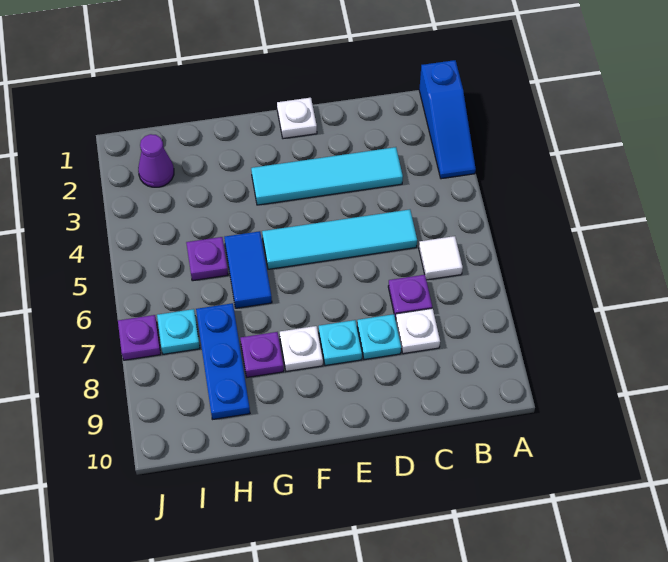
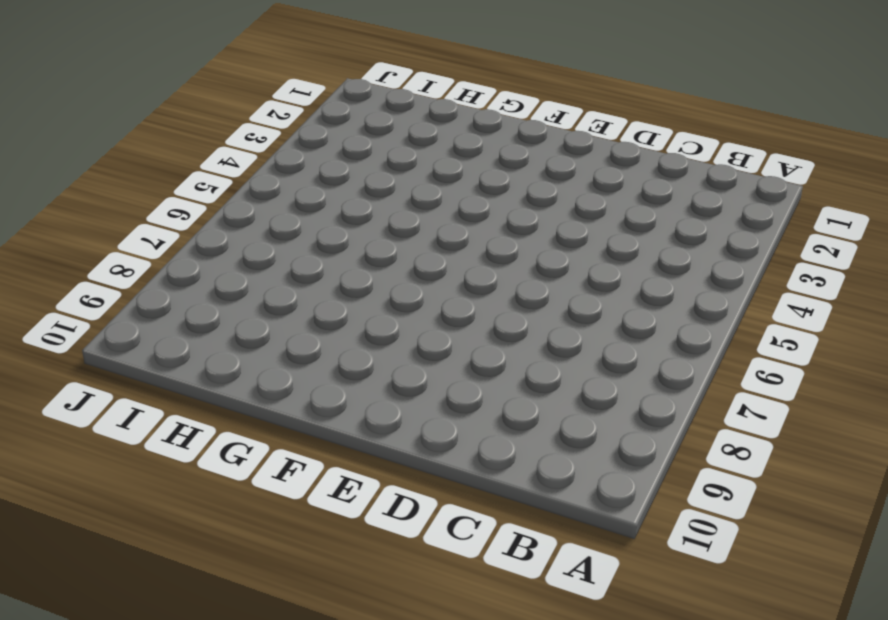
none -> blue slope A1:A3 level 1 top 1
none -> white tile B6 level 1
none -> cyan tile C3:F3 level 1

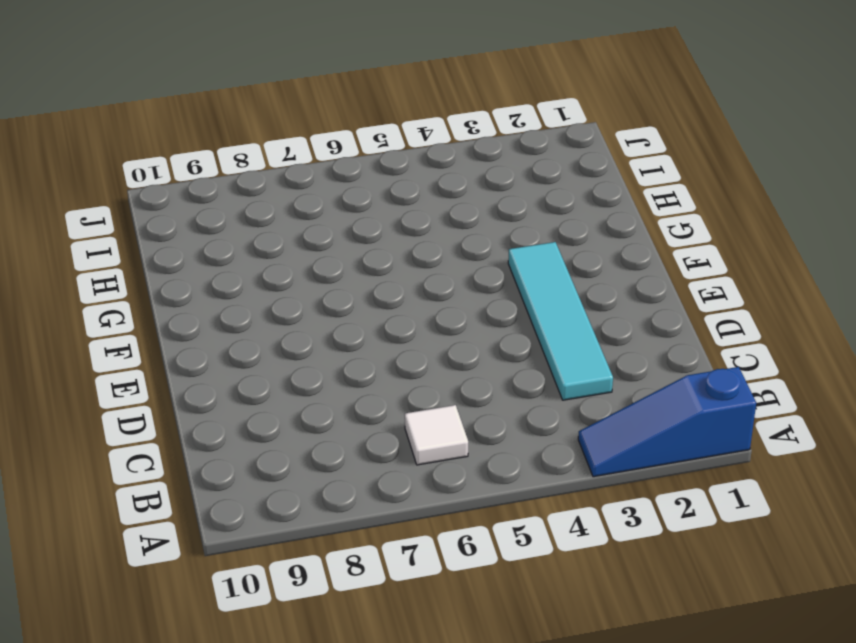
none -> cyan tile C5:F5 level 1
none -> purple plate C7 level 1
none -> white plate C8 level 1

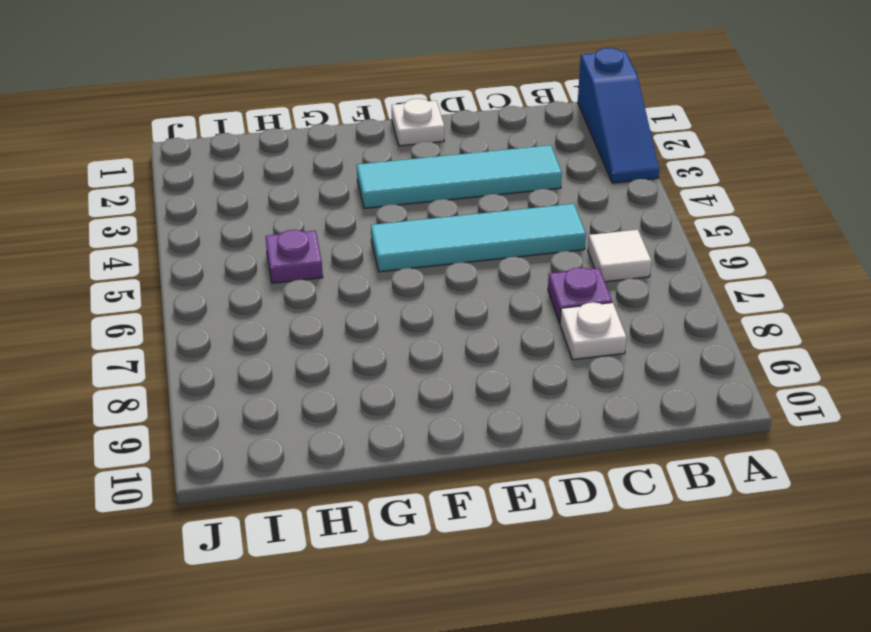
none -> cyan plate D8 level 1
none -> cyan plate E8 level 1
none -> white plate F8 level 1

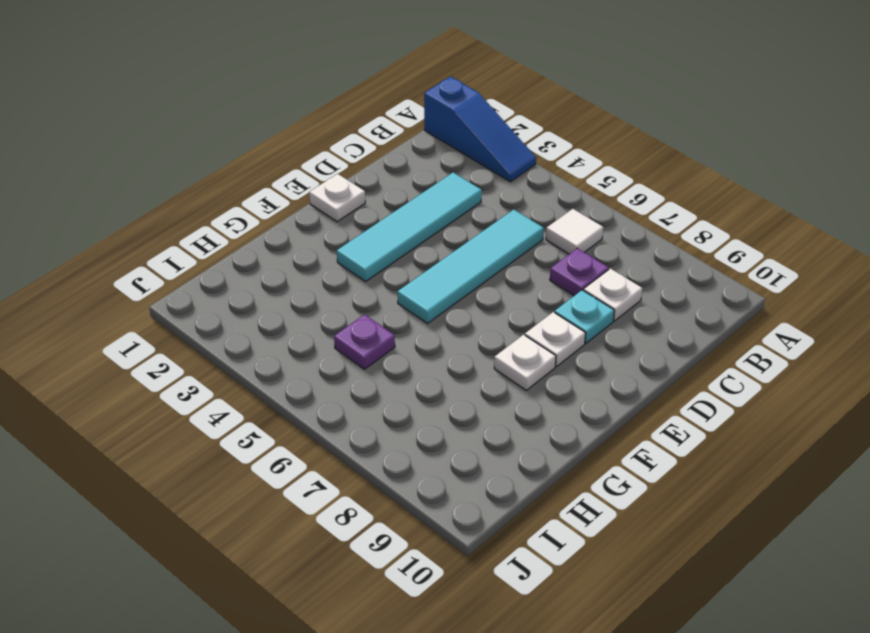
white plate E8 level 1 -> cyan plate E8 level 1
none -> blue tile G5:G6 level 1
none -> purple plate G8 level 1
none -> blue plate H7:H9 level 1

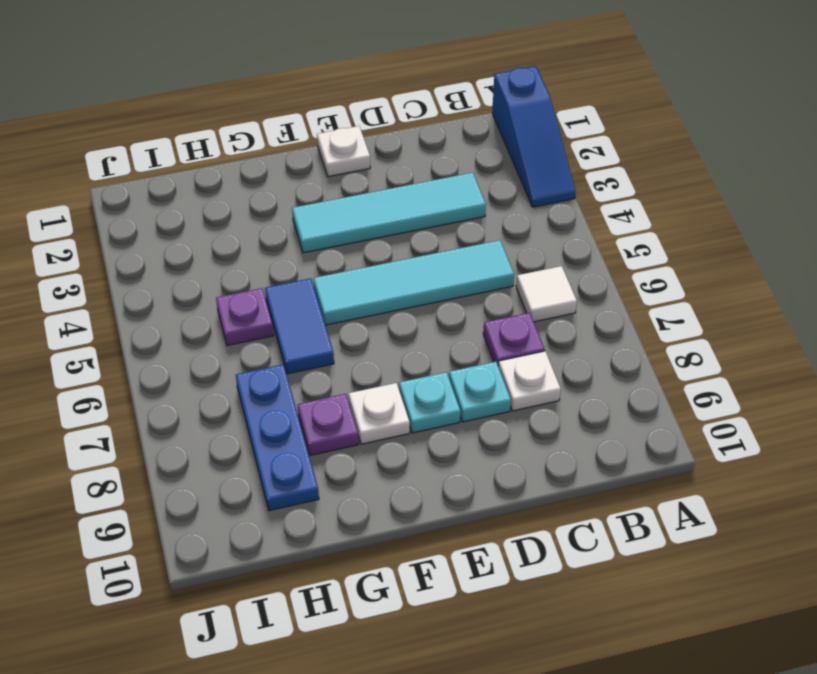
none -> purple cone I2 level 1
none -> cyan plate I7 level 1
none -> purple plate J7 level 1

